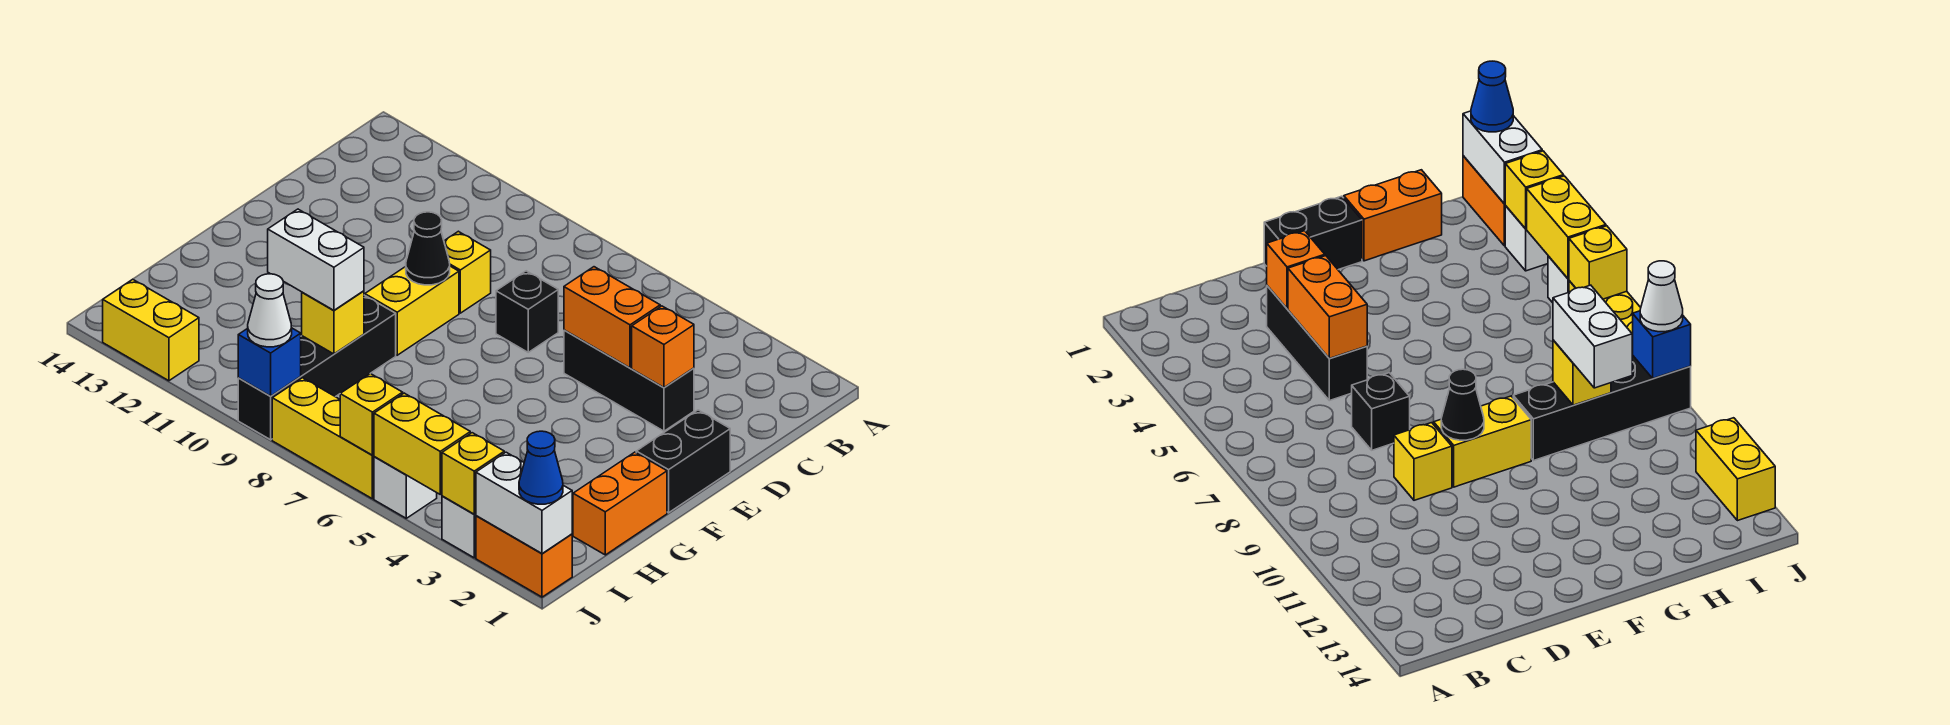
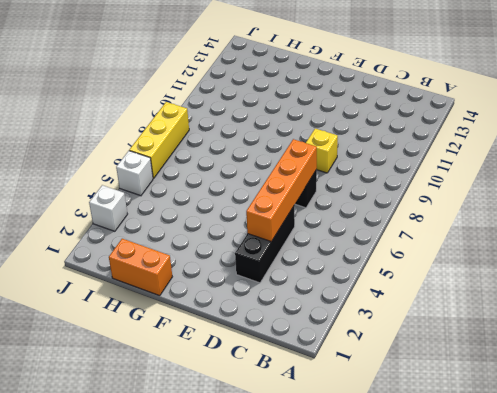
orange brick D4:D7 level 2 -> orange brick D4:D5 level 2
none -> black brick E1:F1 level 1
none -> yellow brick E9:F9 level 1
none -> black brick G9:J9 level 1

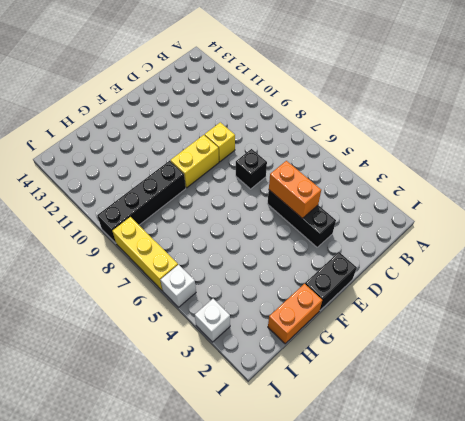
none -> orange brick J1:J2 level 1
none -> yellow brick J12:J13 level 1
none -> orange brick D3 level 2

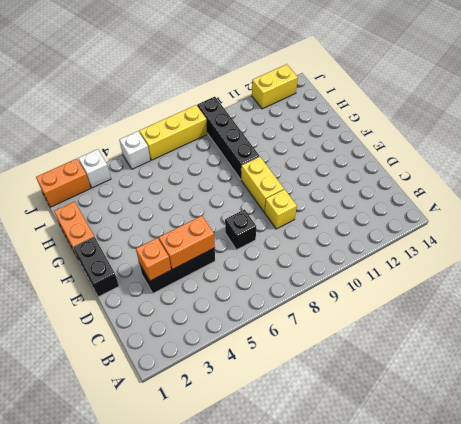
none -> black cone E9 level 2
none -> yellow brick H9 level 2
none -> white brick J1:J2 level 2

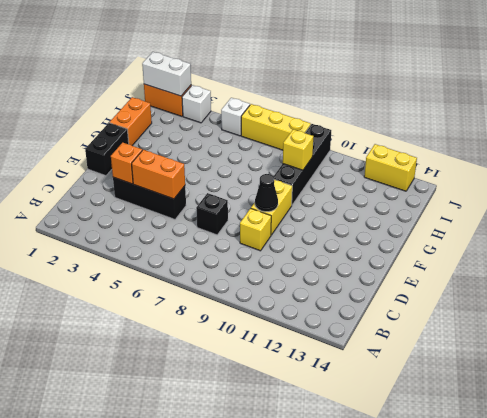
none -> yellow brick J3 level 2
none -> yellow brick J4:J5 level 2
none -> yellow brick J6 level 2

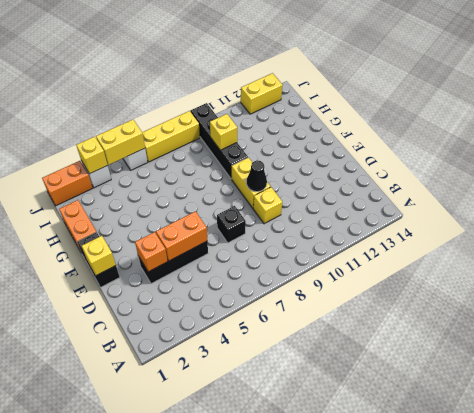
yellow brick E1 level 2 -> yellow brick J6 level 2
none -> white brick J1:J2 level 2
none -> blue brick J9 level 2
none -> white brick H9:H10 level 3

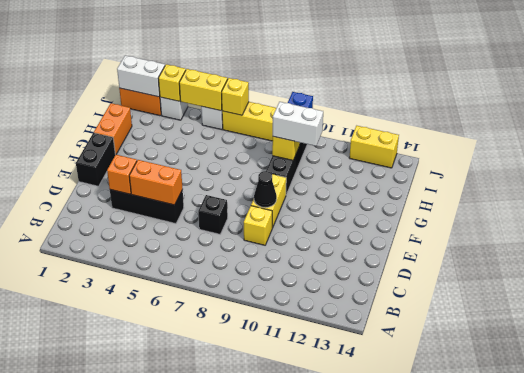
none -> blue cone J1 level 3
none -> white cone J9 level 3

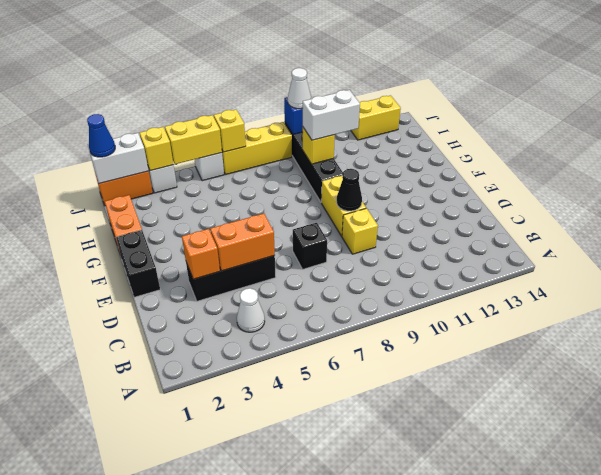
white cone B4 level 1 -> none

